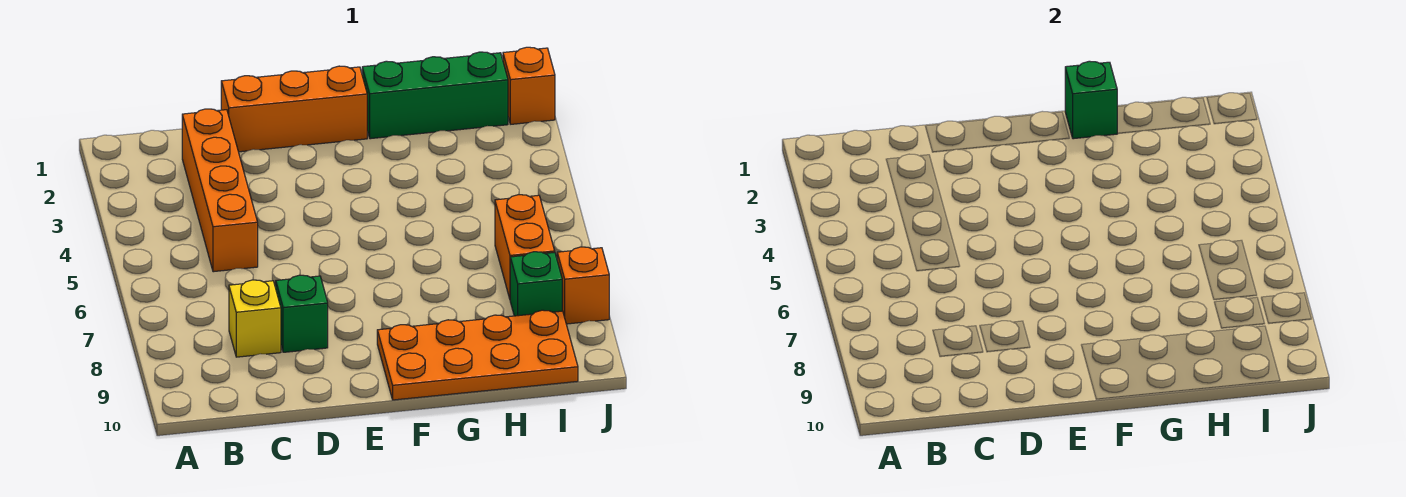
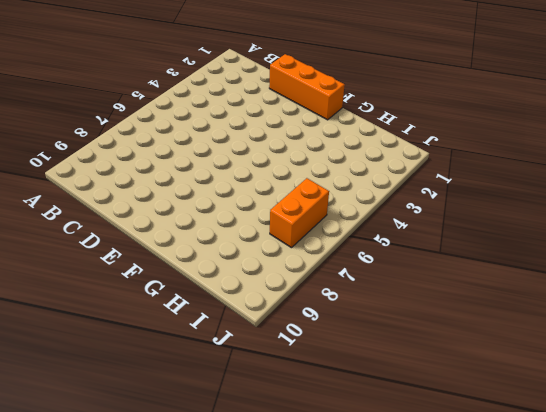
none -> orange brick C2:C5 level 1
none -> yellow brick C8 level 1

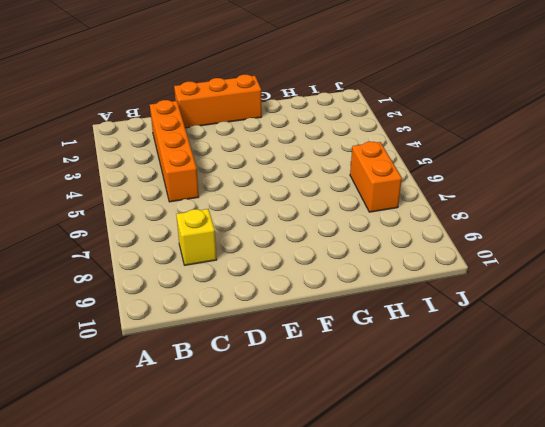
none -> green brick D8 level 1
none -> orange plate F9:I10 level 1

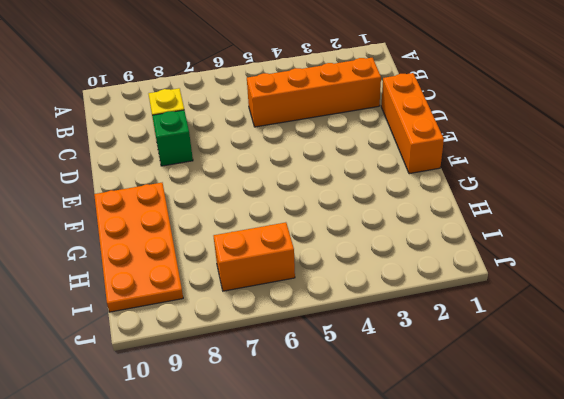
none -> green brick G1:I1 level 1
none -> green brick I8 level 1

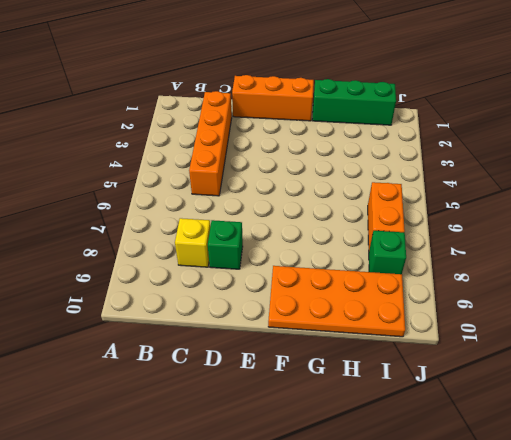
none -> orange brick J1 level 1
none -> orange brick J8 level 1

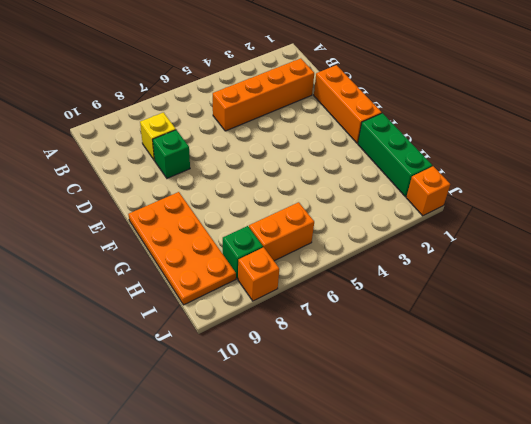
none -> green brick G1 level 2

